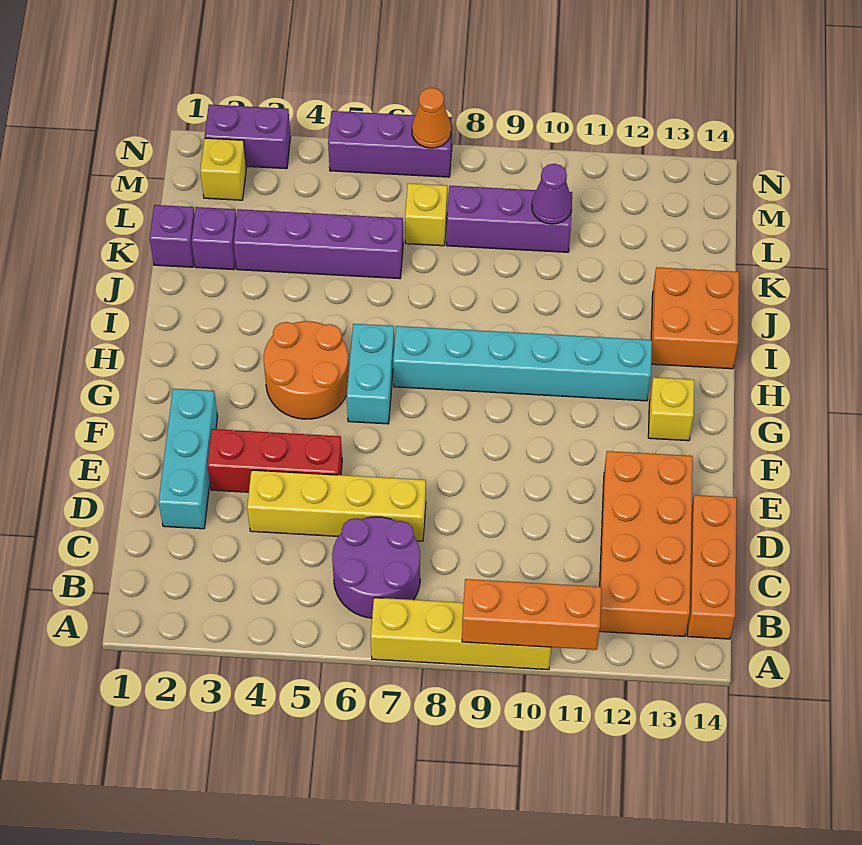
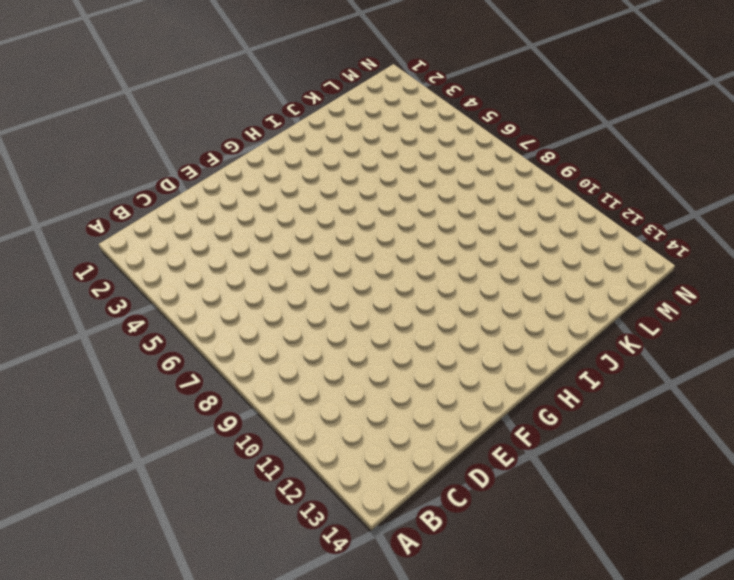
none -> yellow brick A7:A10 level 1
none -> purple round brick B6:C7 level 1
none -> orange brick B12:E13 level 1

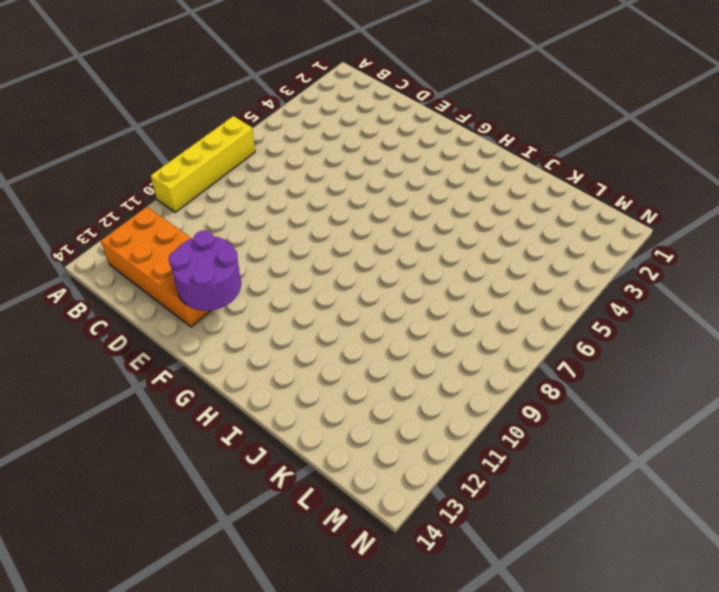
purple round brick E12:F13 level 2 -> purple round brick B6:C7 level 1
none -> orange brick B14:D14 level 1
none -> cyan brick D2:F2 level 1
none -> yellow brick D4:D7 level 1

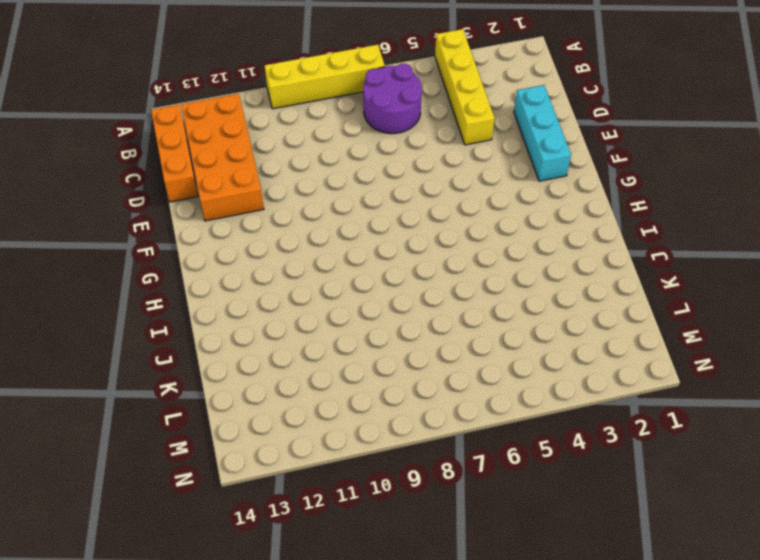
yellow brick A4:D4 level 1 -> yellow brick D4:D7 level 1
none -> red brick E3:E5 level 1
none -> orange round brick G4:H5 level 1
none -> cyan brick G6:H6 level 1

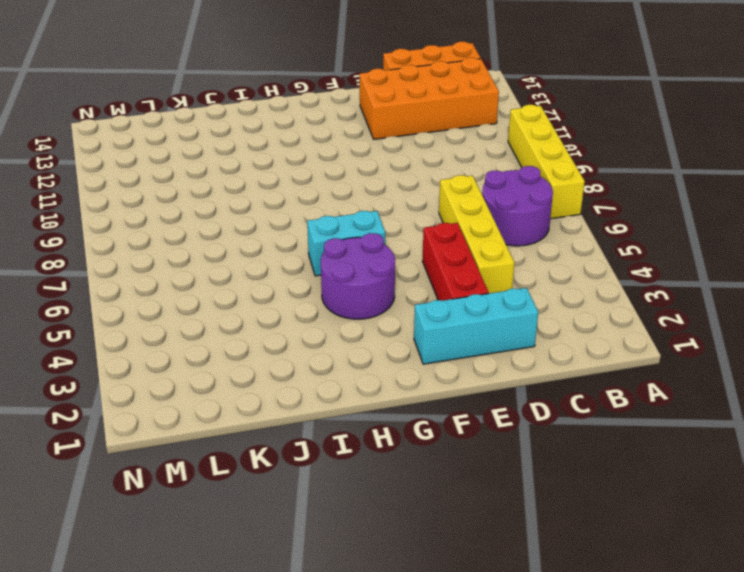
purple round brick G4:H5 level 1 -> orange round brick G4:H5 level 1
none -> yellow brick G13 level 1
none -> cyan brick H7:H12 level 1
none -> orange brick I13:J14 level 1

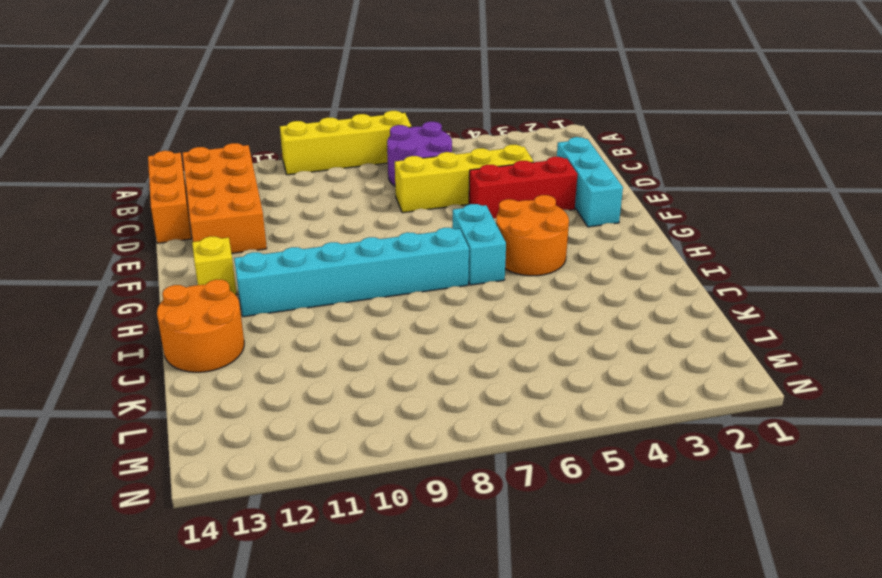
orange round brick I13:J14 level 1 -> orange brick I13:J14 level 1
none -> purple brick K1 level 1
none -> purple brick K2 level 1
none -> purple brick K3:K6 level 1

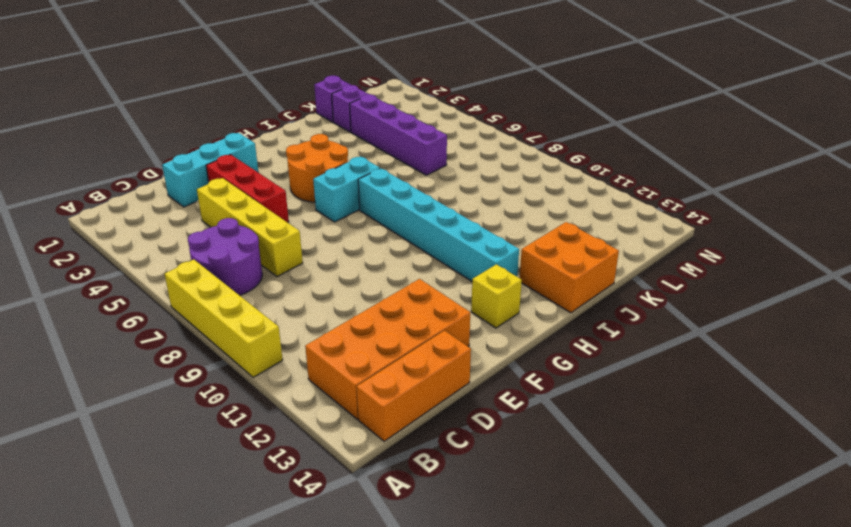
none -> yellow brick L7 level 1
none -> purple brick L8:L10 level 1
none -> yellow brick M2 level 1

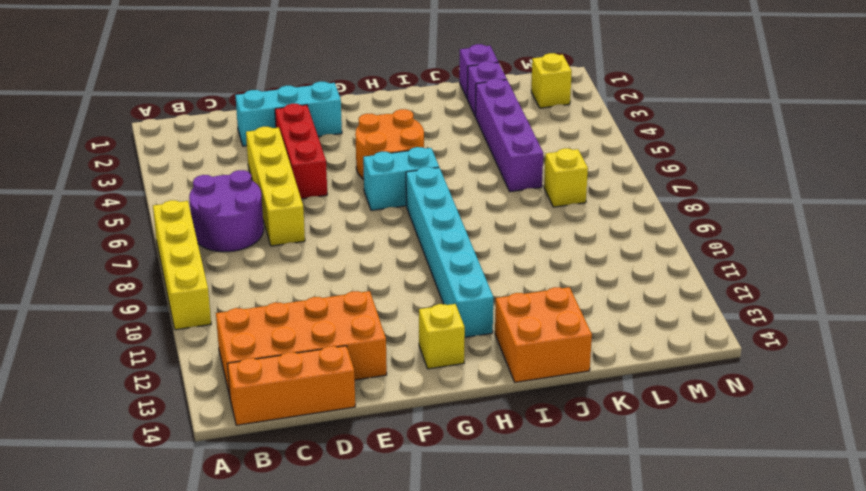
none -> purple brick L8:L10 level 1
none -> purple brick N2:N3 level 1
none -> purple brick N5:N7 level 1

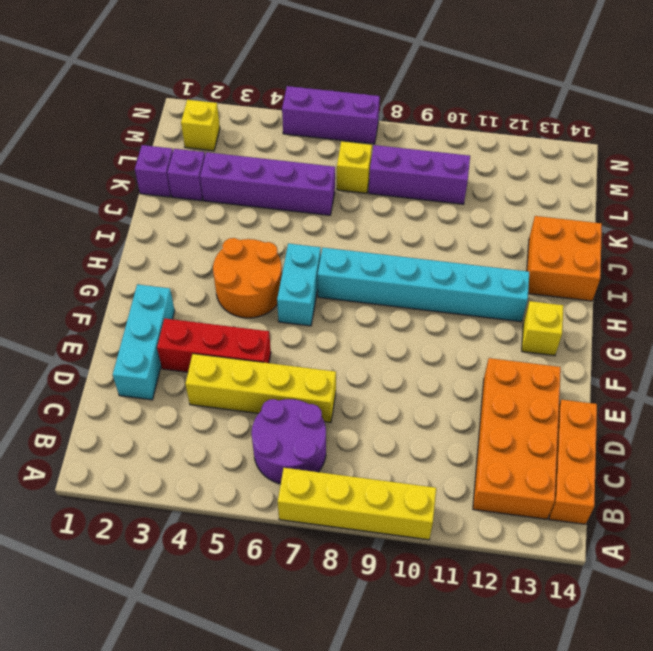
none -> purple brick N2:N3 level 1
none -> orange brick A9:A11 level 2
none -> purple cone L10 level 2

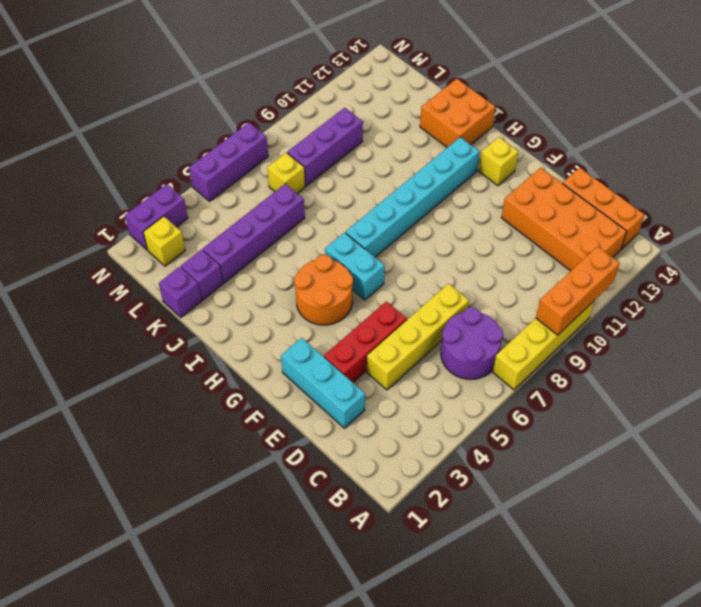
none -> purple cone L10 level 2
none -> orange cone N7 level 2

